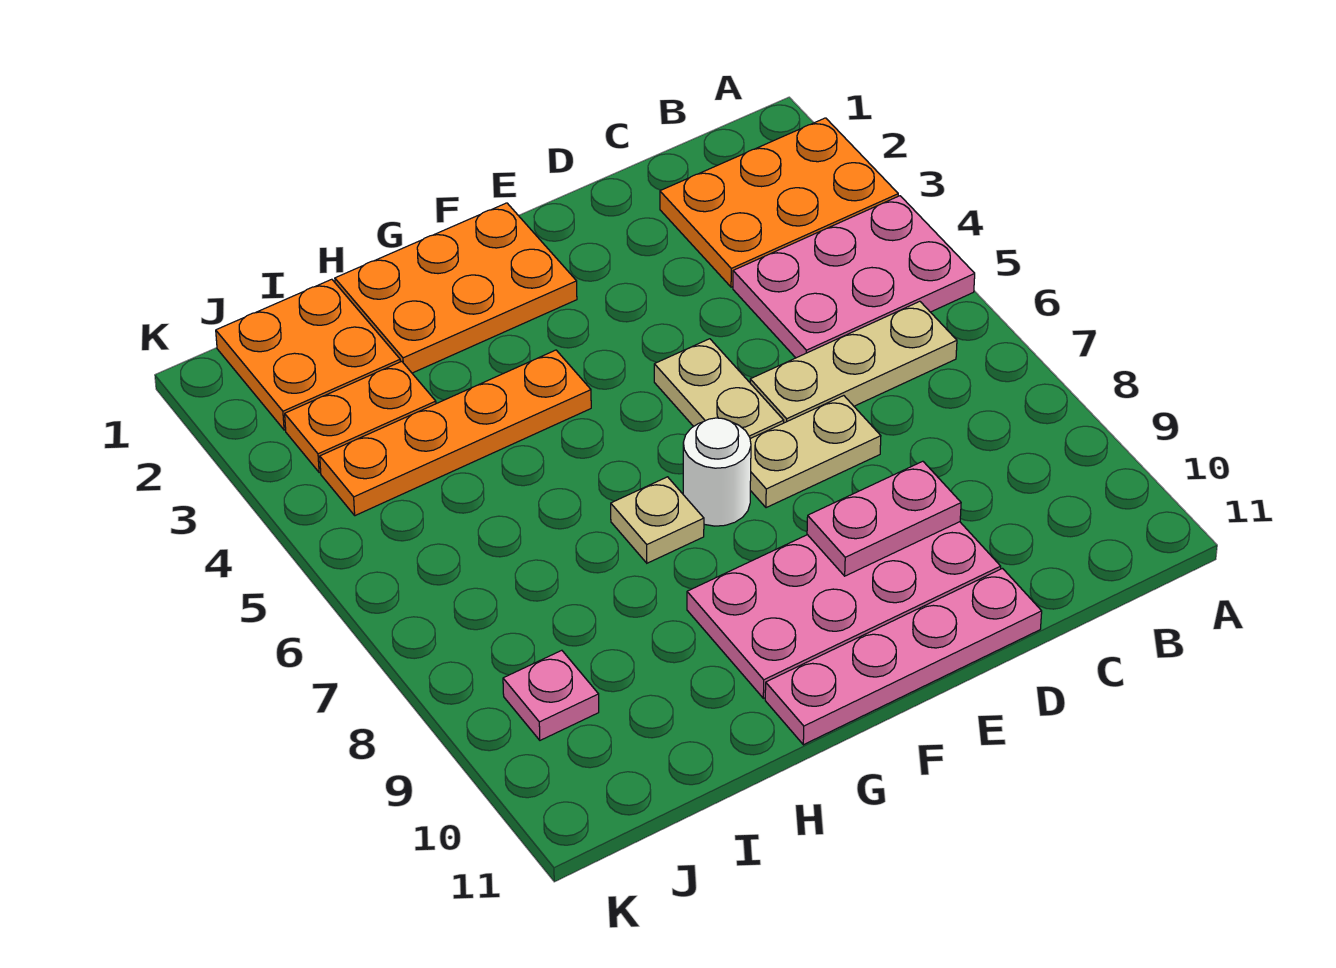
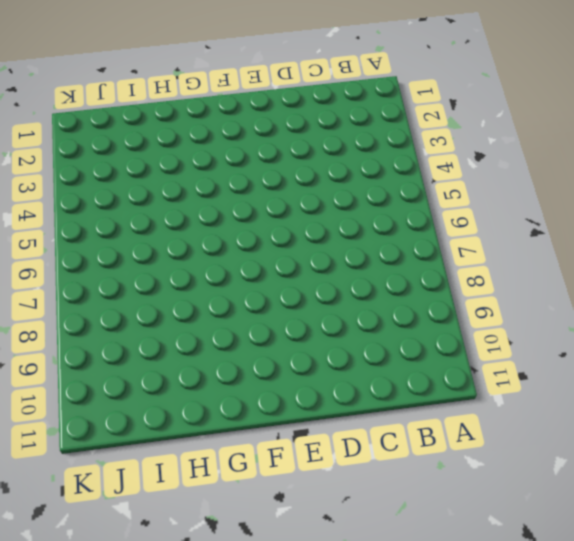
none -> orange plate A2:C3 level 1
none -> pink plate A4:C5 level 1
none -> tan plate B6:D6 level 1

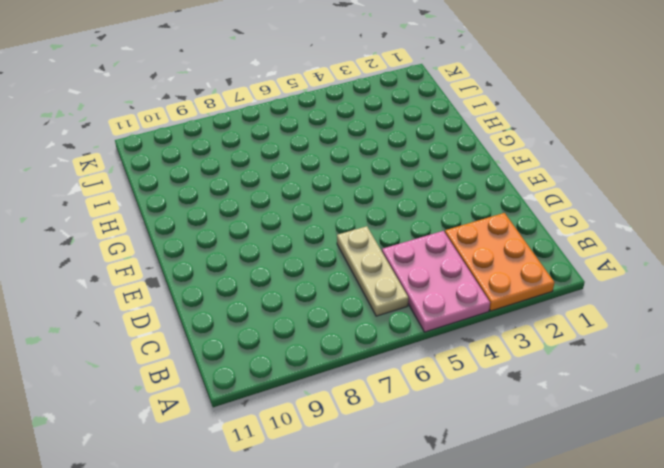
none -> tan plate D7:E7 level 1
none -> pink plate D9:G10 level 1
none -> pink plate D11:G11 level 1

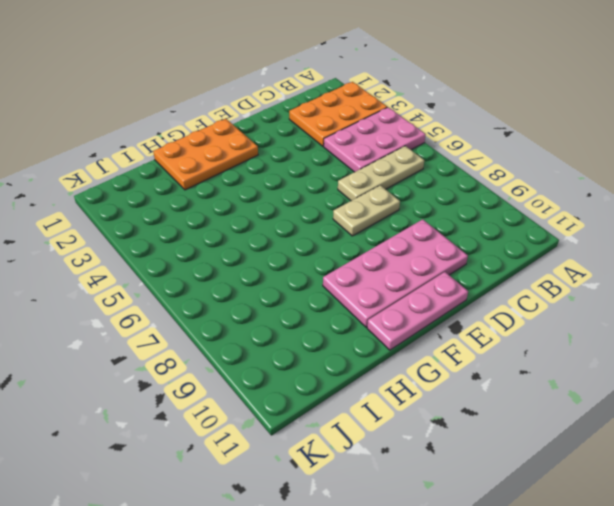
pink plate E11:G11 level 1 -> pink plate D11:G11 level 1
none -> tan plate E5:E6 level 1
none -> white round brick F7 level 1
none -> orange plate G4:J4 level 1

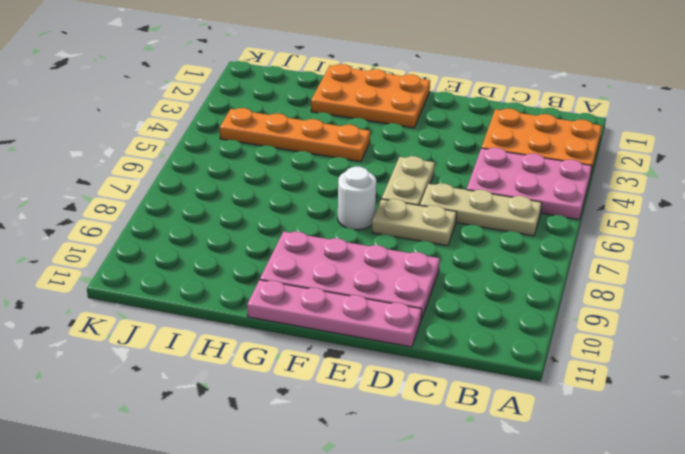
none -> tan plate G7 level 1
none -> orange plate I1:J2 level 1
none -> orange plate I3:J3 level 1

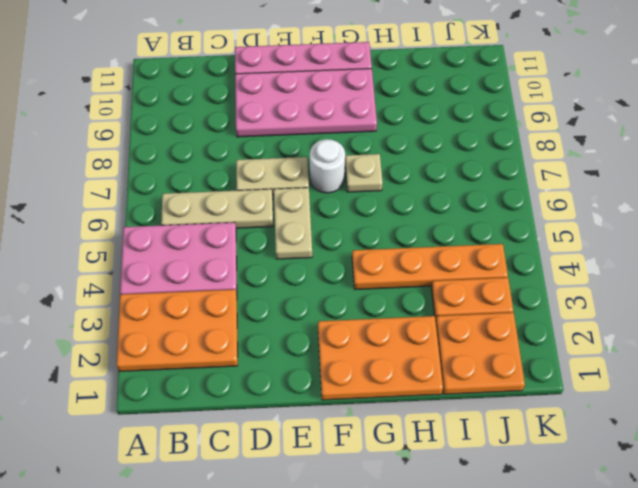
none -> pink plate J9 level 1
none -> pink plate D9:E9 level 2

